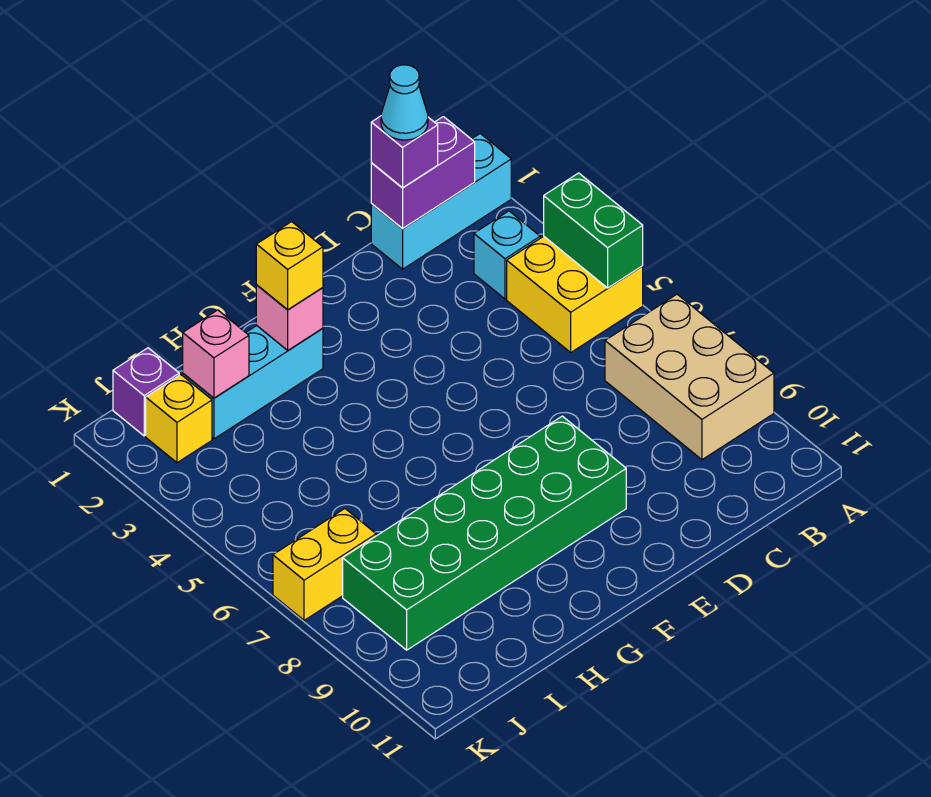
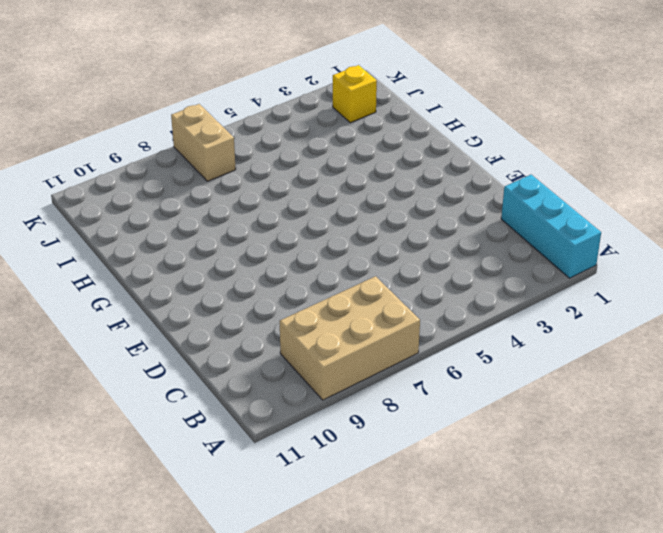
tan brick J7:K7 level 1 -> yellow brick J7:K7 level 1
none -> yellow brick A4:B5 level 1
none -> cyan brick B3 level 1
none -> green brick E8:J9 level 1

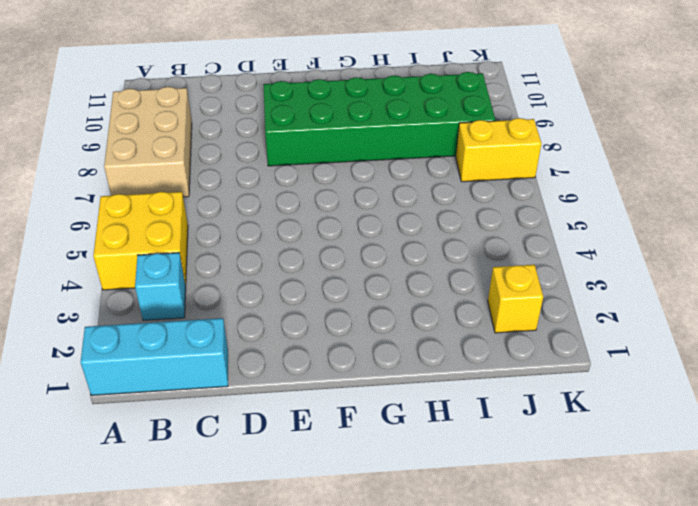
none -> cyan brick G2:I2 level 1
none -> purple brick J1 level 1
none -> green brick A4:A5 level 2

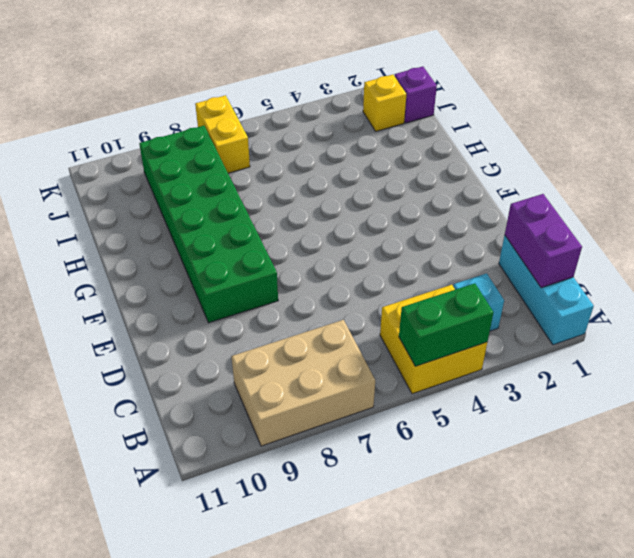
none -> cyan brick G2:I2 level 1
none -> pink brick G2 level 2
none -> pink brick I2 level 2

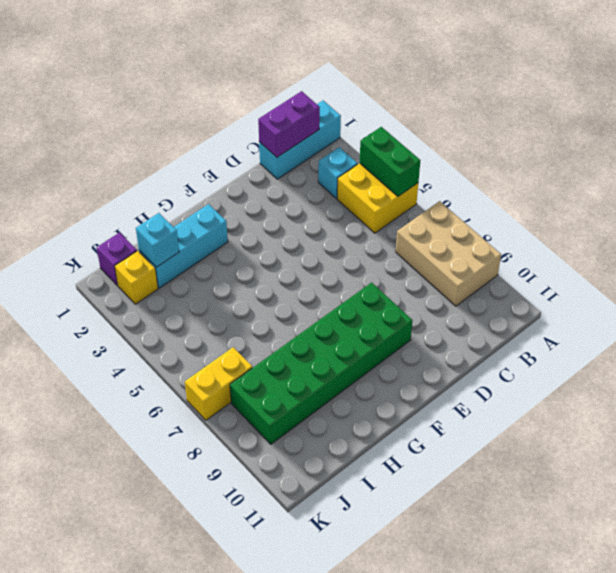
cyan brick I2 level 2 -> pink brick I2 level 2
none -> pink brick G2 level 2
none -> purple brick C1 level 3
none -> yellow brick G2 level 3

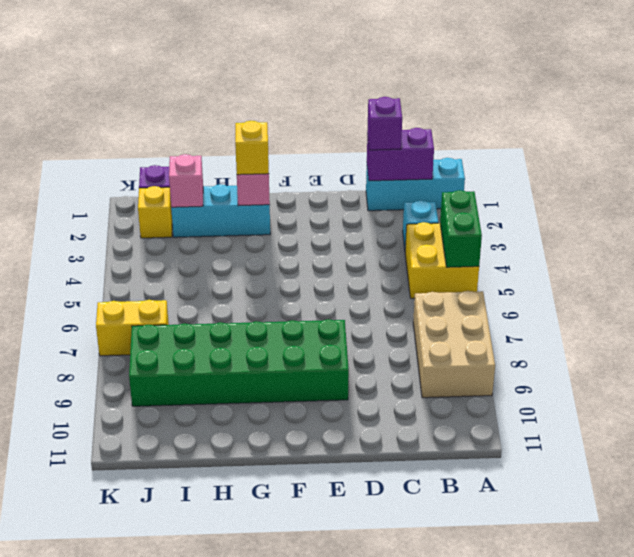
none -> cyan cone C1 level 4

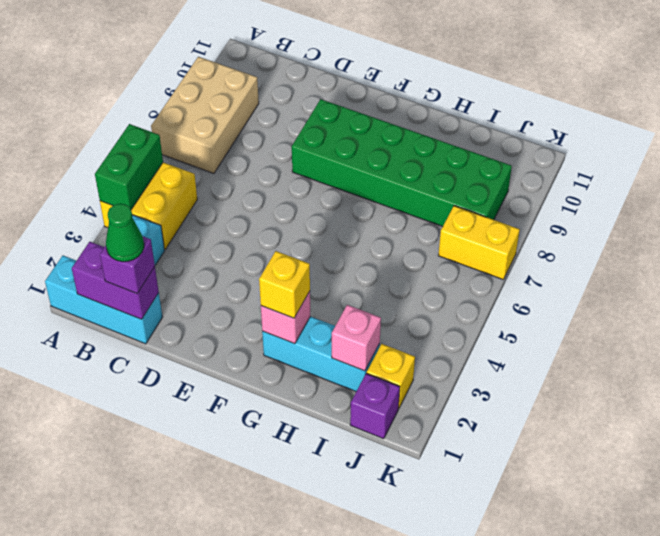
green cone C1 level 4 -> cyan cone C1 level 4

